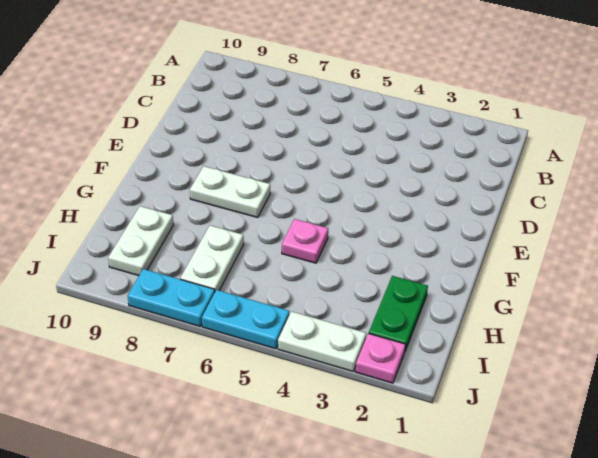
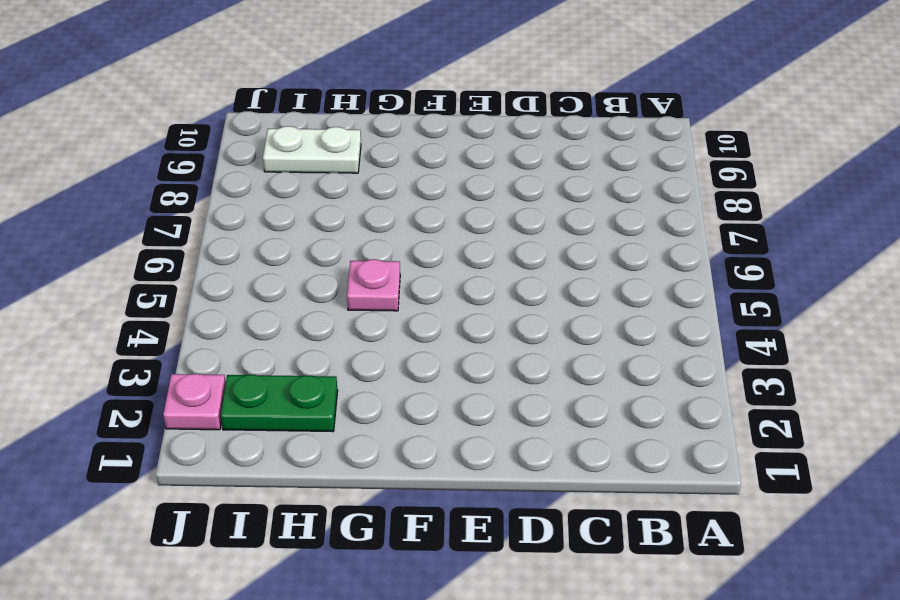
none -> white plate F7:F8 level 1
none -> white plate H7:I7 level 1

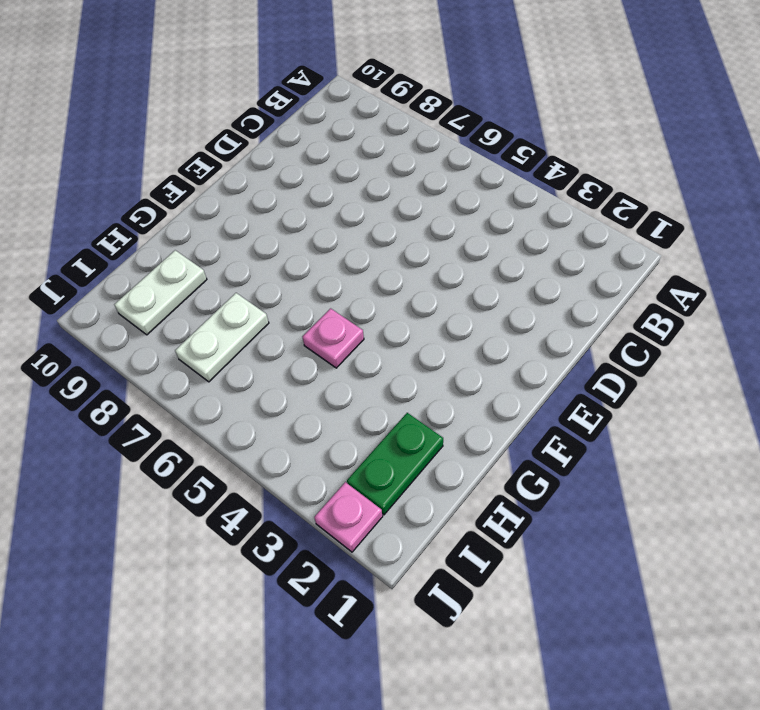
none -> white plate F7:F8 level 1
none -> white plate J3:J4 level 1

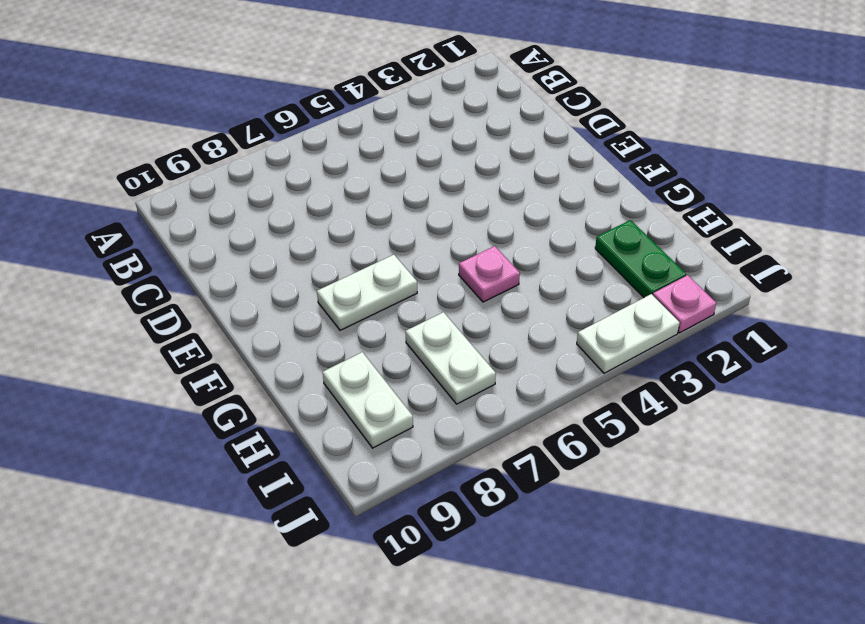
none -> cyan plate J5:J6 level 1
none -> cyan plate J7:J8 level 1

